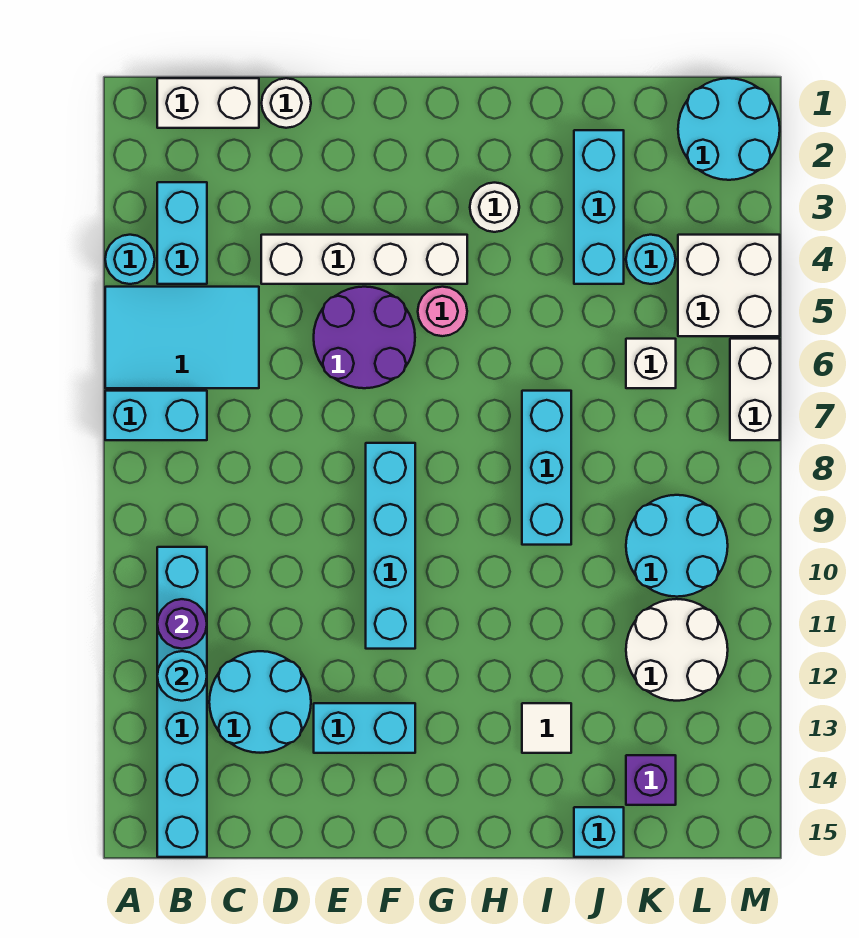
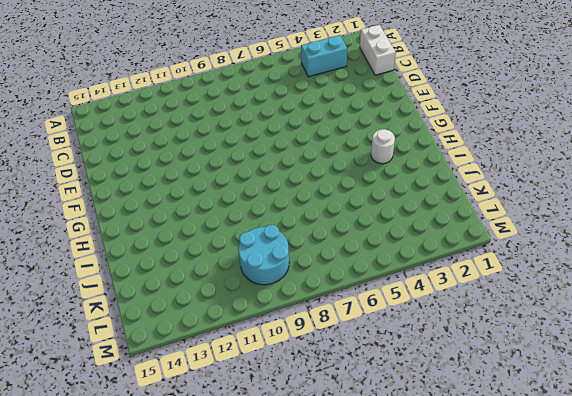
none -> cyan round brick A4 level 1
none -> cyan tile A5:C6 level 1
none -> cyan brick A7:B7 level 1

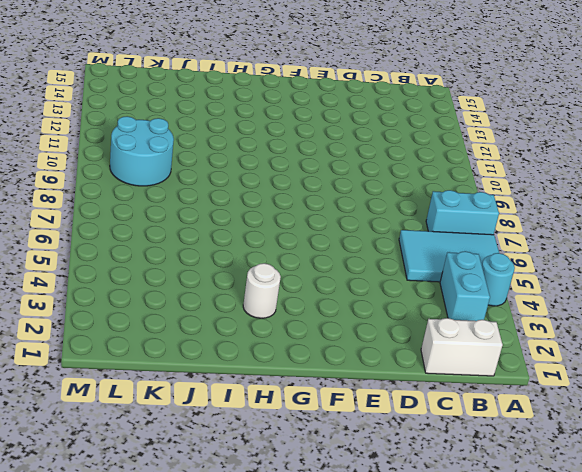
none -> cyan brick B10:B15 level 1
none -> cyan round brick C12:D13 level 1
none -> white round brick D1 level 1

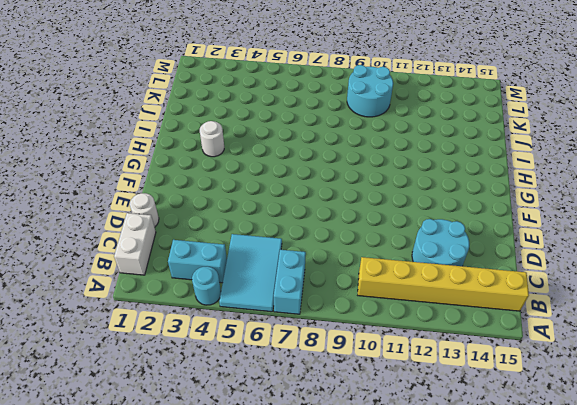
yellow brick B10:B15 level 1 -> cyan brick B10:B15 level 1
none -> white brick D4:G4 level 1
none -> purple round brick E5:F6 level 1
none -> cyan brick E13:F13 level 1

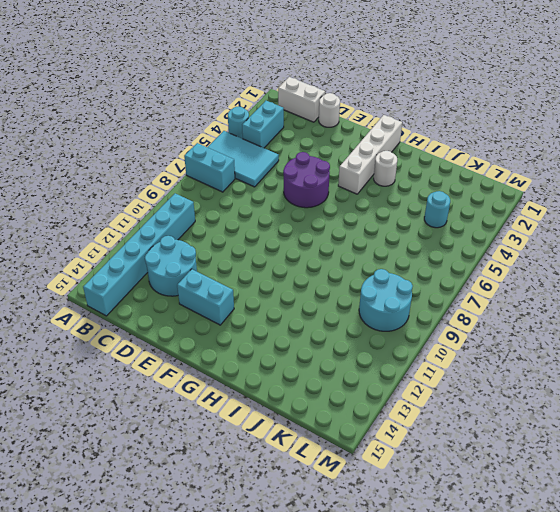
white brick G1:G4 level 1 -> white brick D4:G4 level 1
none -> cyan brick F8:F11 level 1
none -> pink round brick G5 level 1
none -> cyan brick I7:I9 level 1

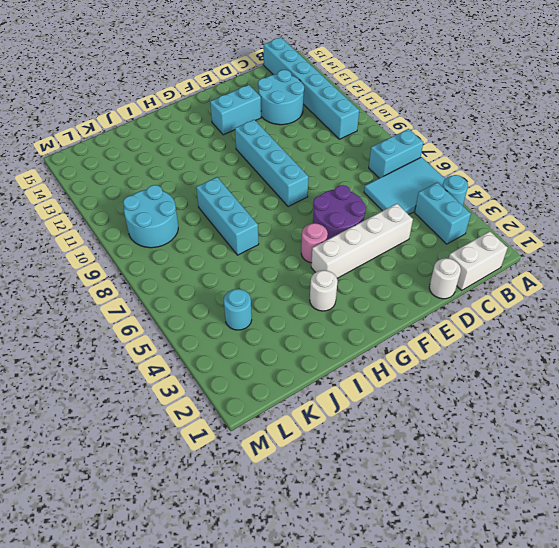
none -> white tile I13 level 1
none -> cyan brick J2:J4 level 1
none -> cyan brick J15 level 1

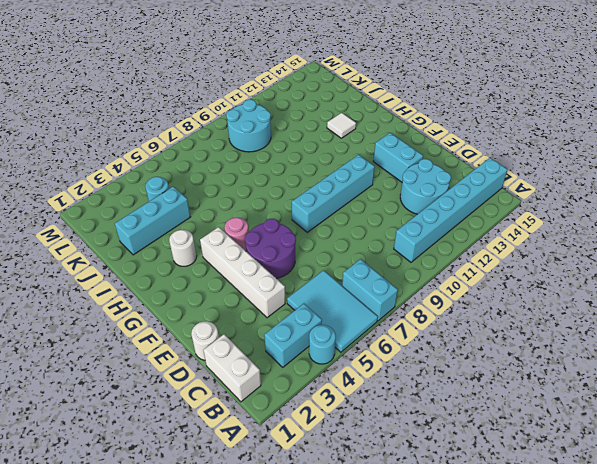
none -> cyan brick I7:I9 level 1
none -> cyan brick J15 level 1
none -> white brick K6 level 1

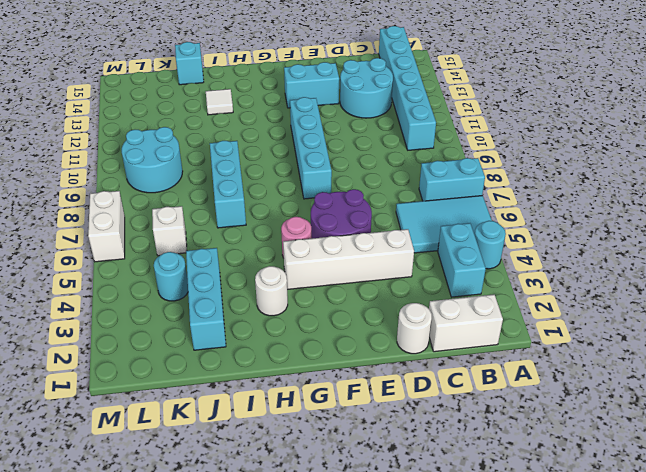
none -> white round brick K11:L12 level 1
none -> purple brick K14 level 1
none -> cyan round brick L1:M2 level 1

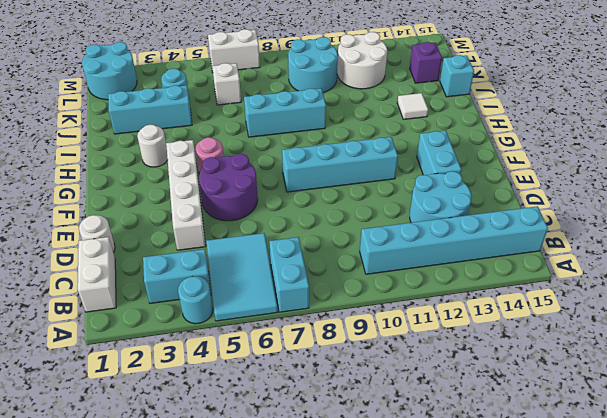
none -> white brick L4:M5 level 1
none -> purple round brick B11 level 2
none -> cyan round brick B12 level 2

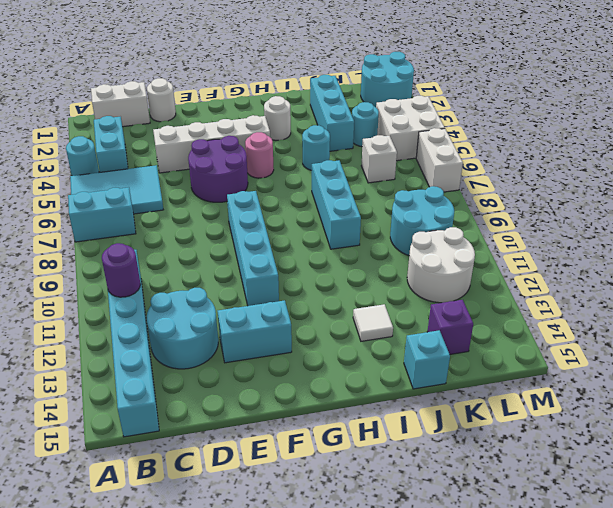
cyan round brick I5 level 1 -> cyan round brick B12 level 2

